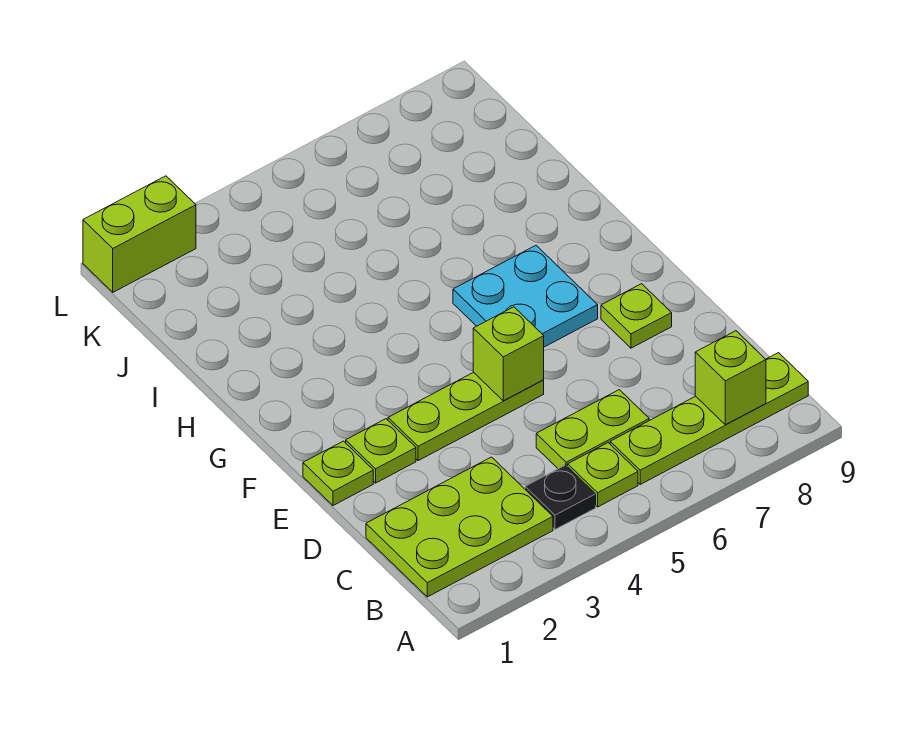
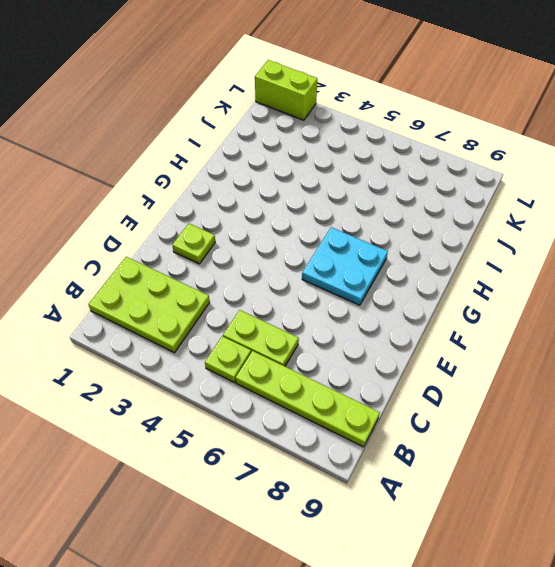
none -> black plate B4 level 1
none -> lime plate E1 level 1
none -> lime plate E3:E5 level 1

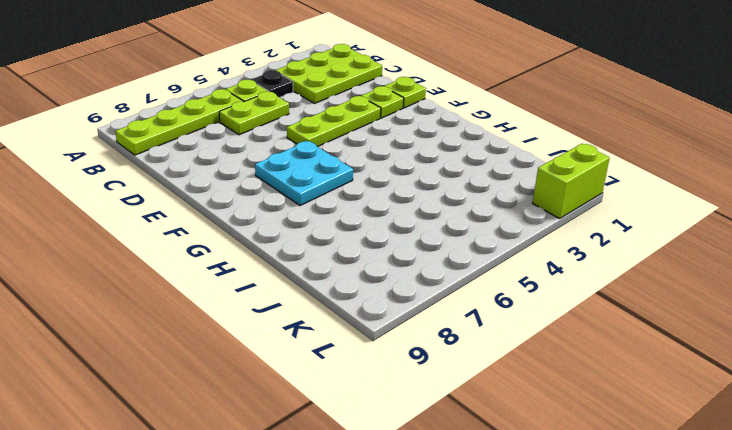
none -> lime plate E8 level 1
none -> lime brick B8 level 2
none -> lime brick E5 level 2

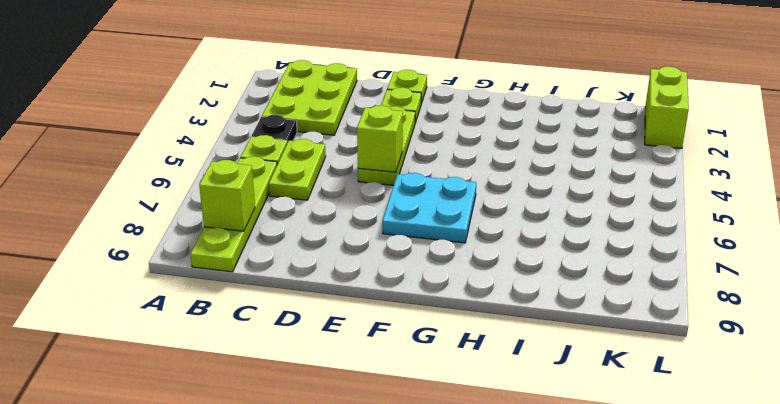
none -> lime plate E8 level 1

